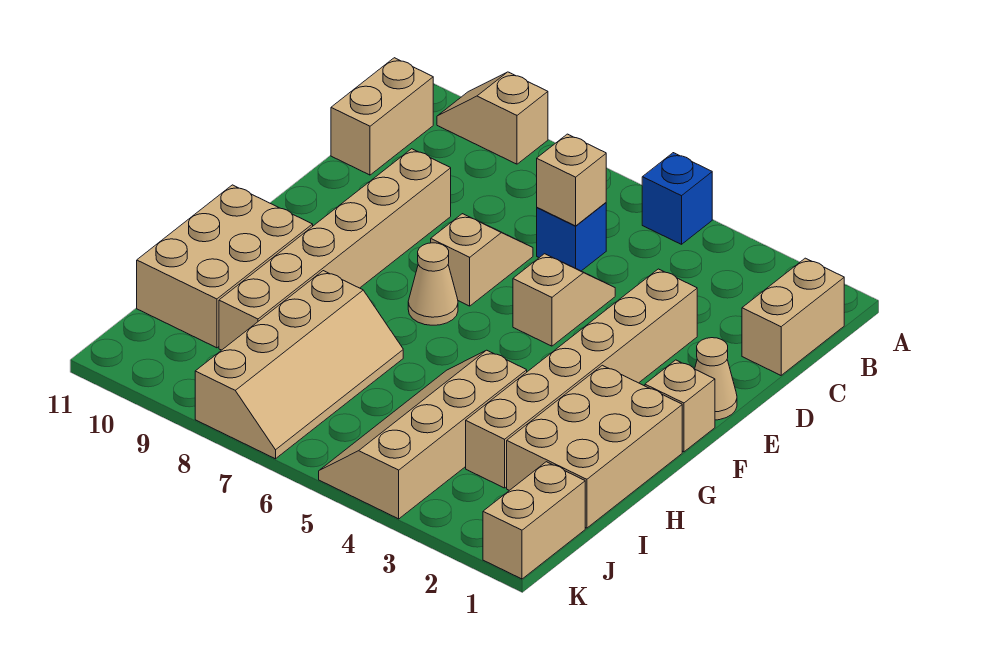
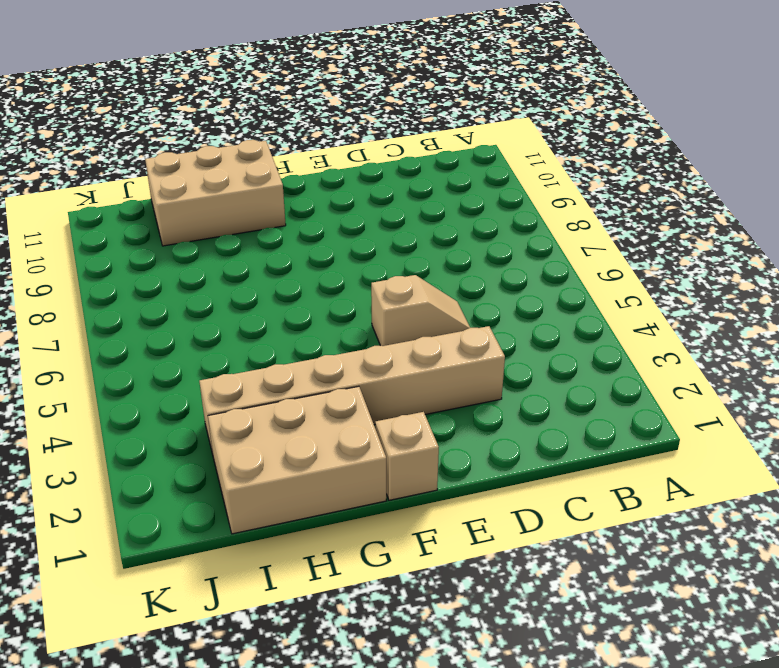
none -> blue brick A5 level 1
none -> tan slope A9:A10 level 1 top 9
none -> tan brick B1:C1 level 1

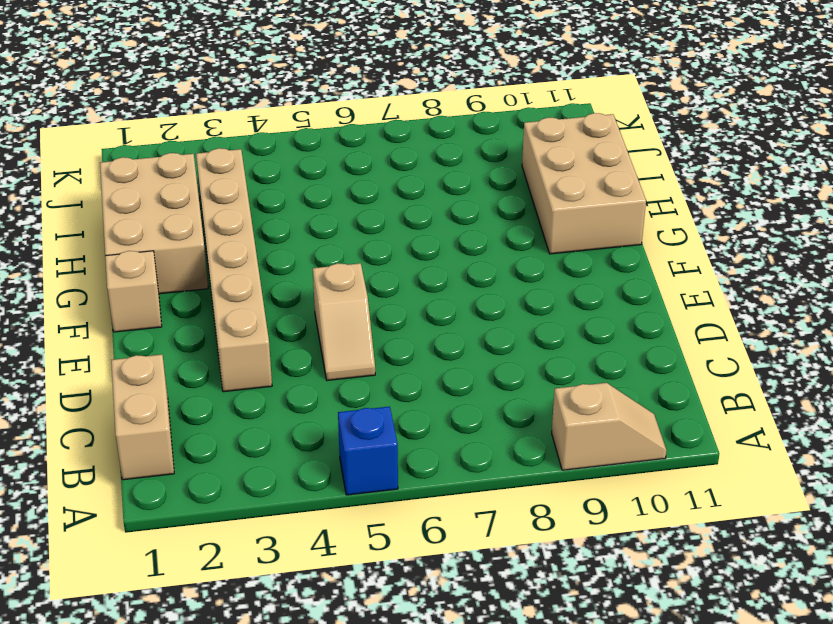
none -> tan brick B11:C11 level 1
none -> blue brick C6 level 1
none -> tan slope D7:E7 level 1 top E

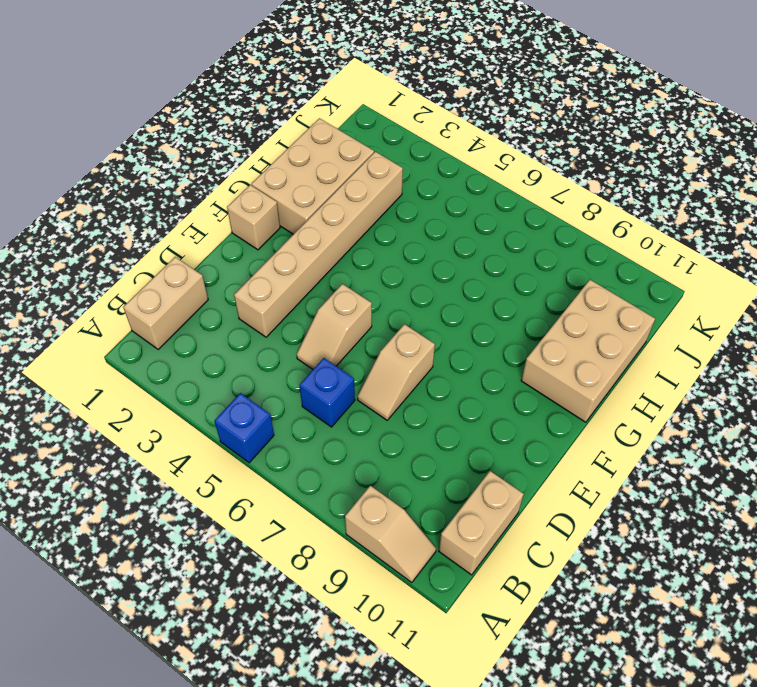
none -> tan brick D9:I9 level 1
none -> tan cone E1 level 1
none -> tan cone F7 level 1

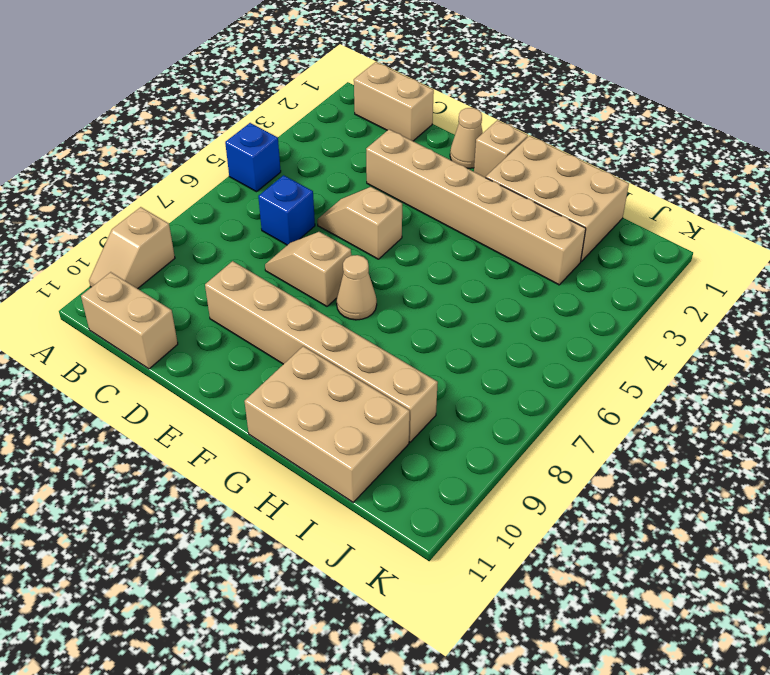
none -> tan slope H4:K5 level 1 top 4
none -> tan slope H7:K8 level 1 top 8
none -> tan brick J1:K1 level 1

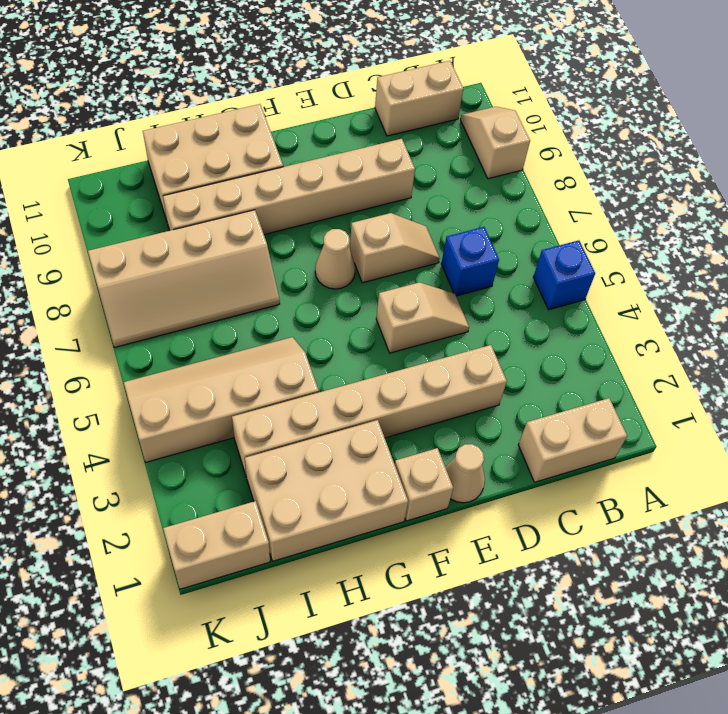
none -> tan brick C6 level 2

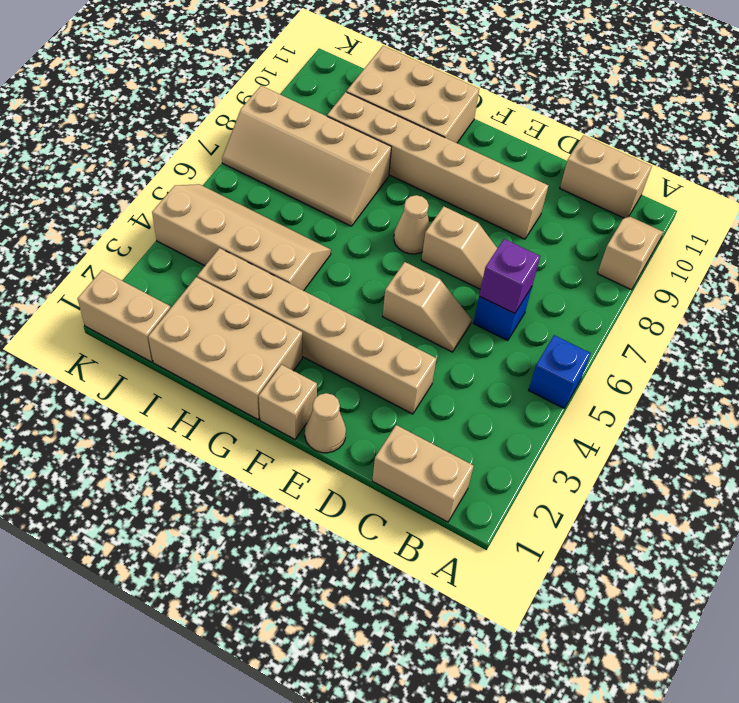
purple brick C6 level 2 -> tan brick C6 level 2

